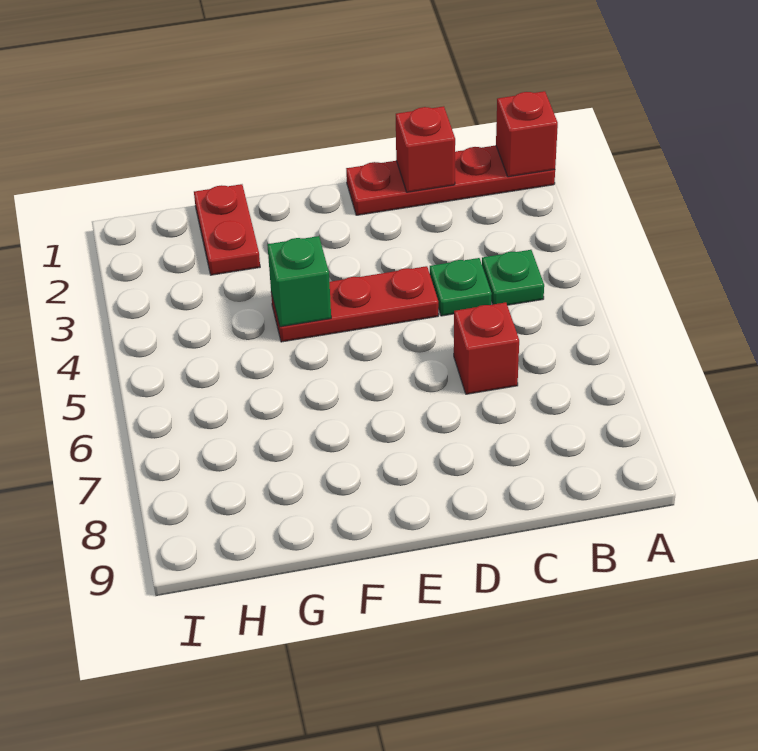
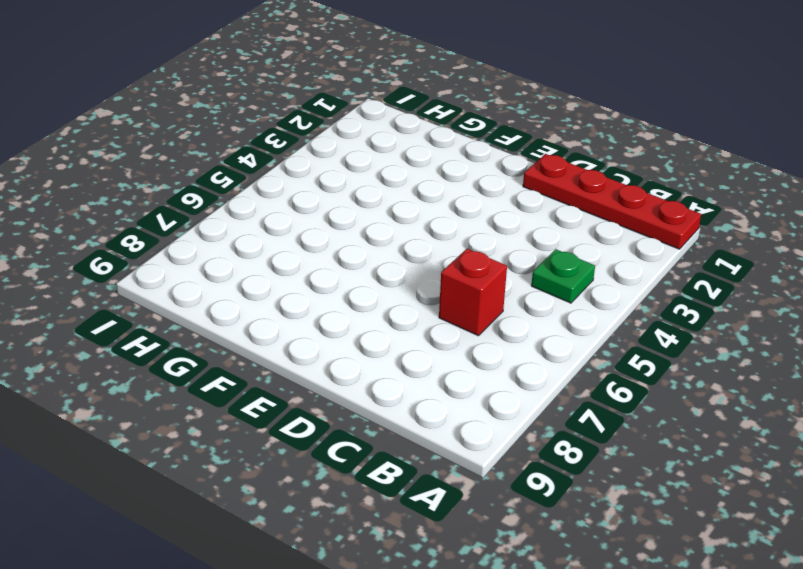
none -> green plate C4 level 1
none -> red plate D4:F4 level 1

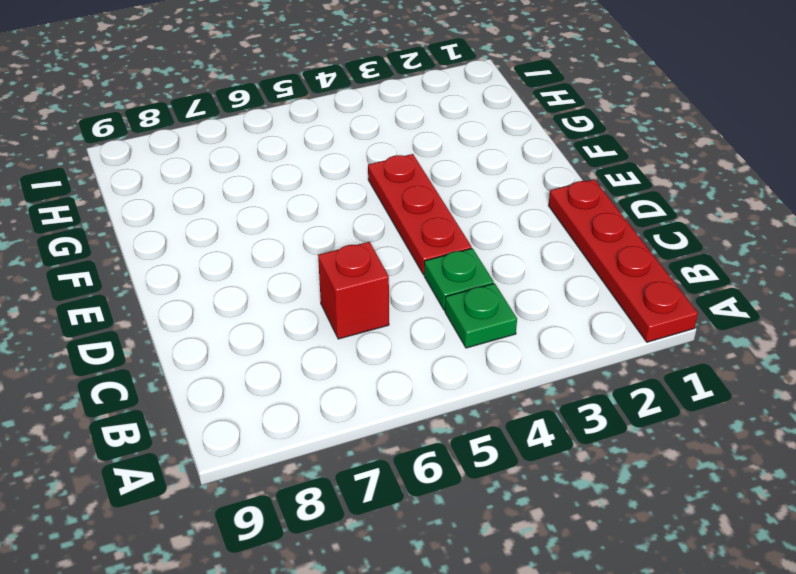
none -> red plate G1:G2 level 1
none -> red brick A1 level 2

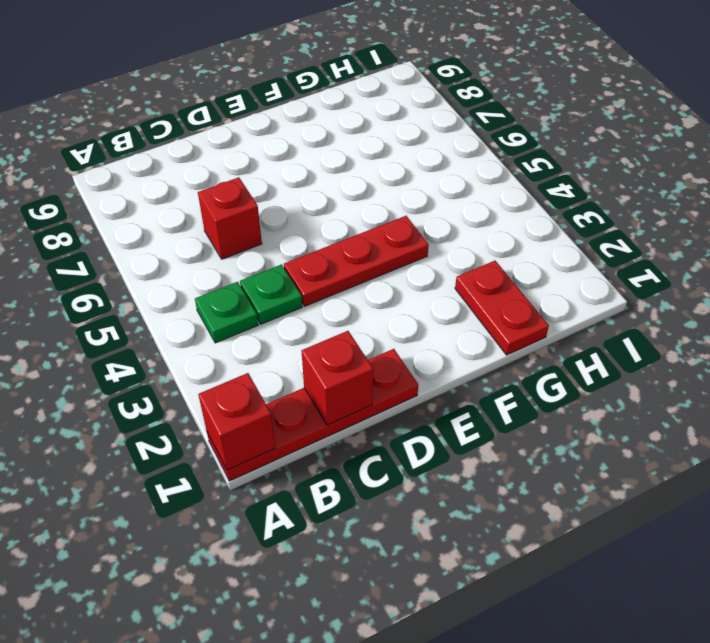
none -> green brick F4 level 2

